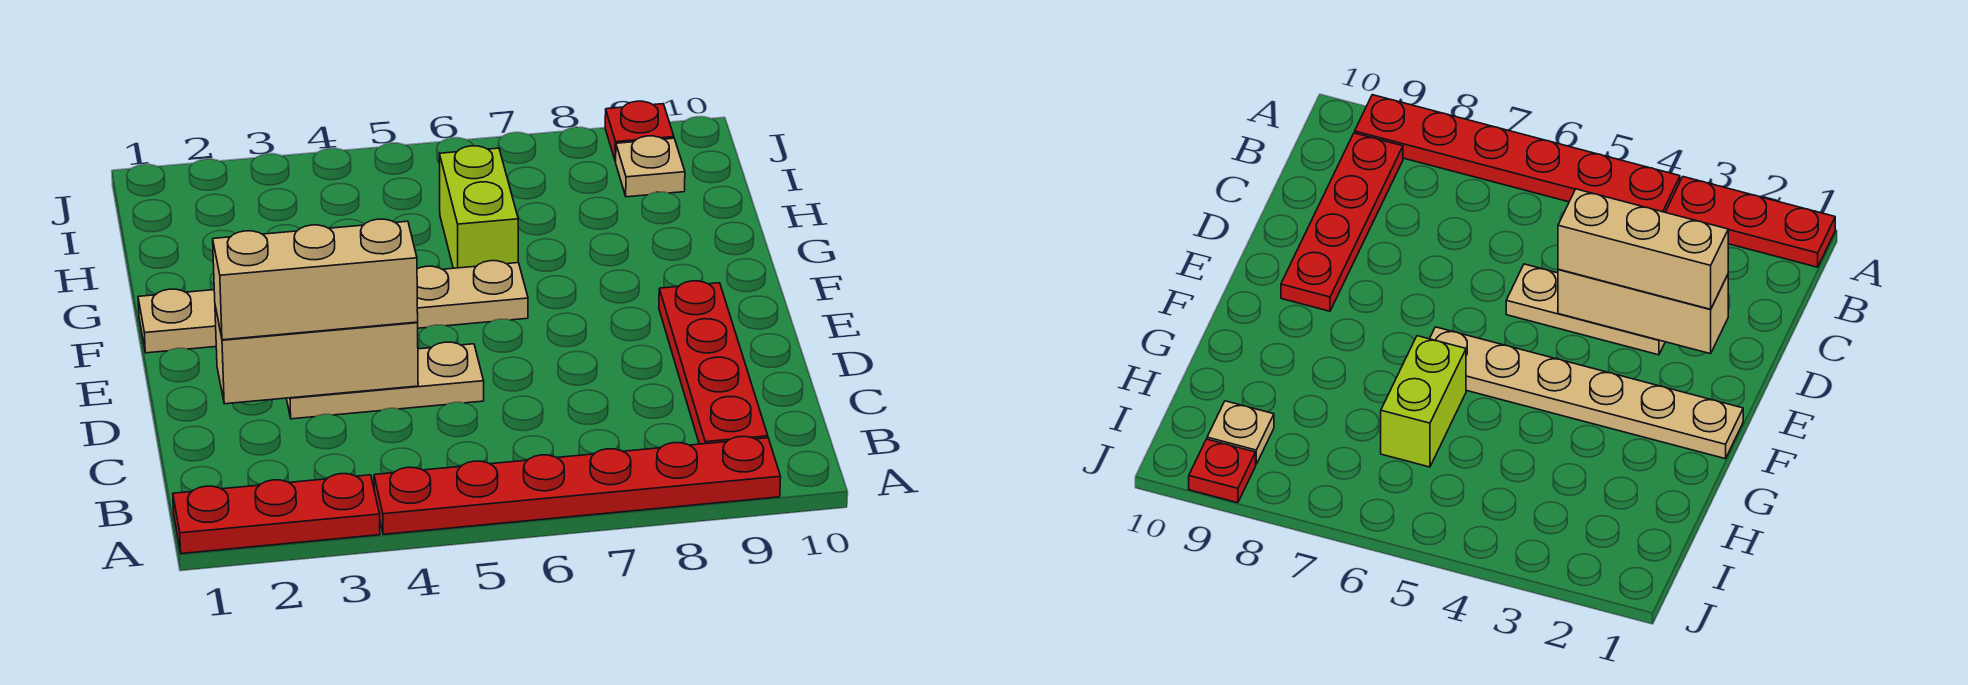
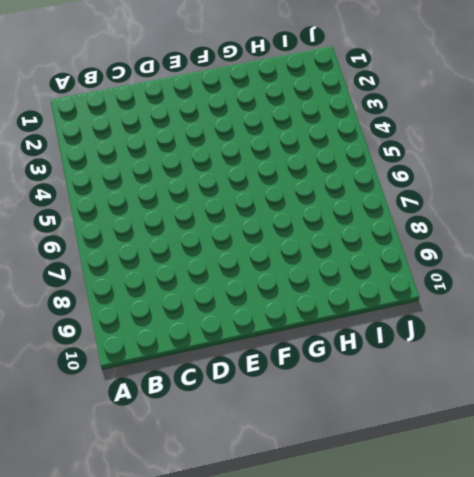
none -> red plate A1:A3 level 1
none -> red plate A4:A9 level 1

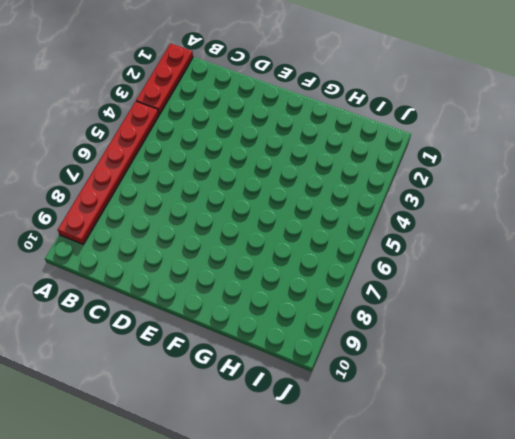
none -> red plate B9:E9 level 1
none -> tan plate D3:D5 level 1

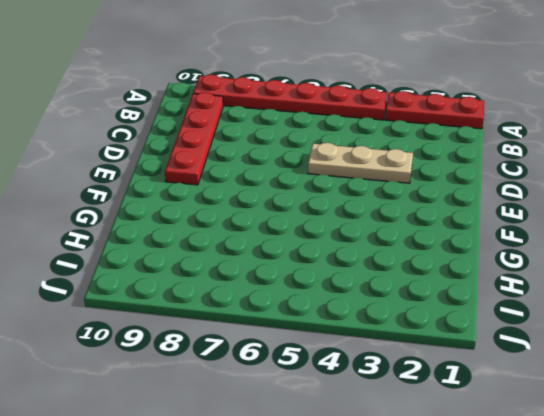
none -> tan plate F1:F6 level 1
none -> lime brick G6:H6 level 1

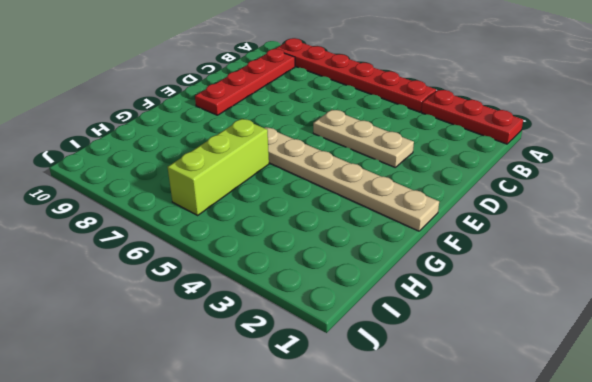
lime brick G6:I6 level 1 -> lime brick G6:H6 level 1
none -> tan plate I9 level 1
none -> red plate J9 level 1

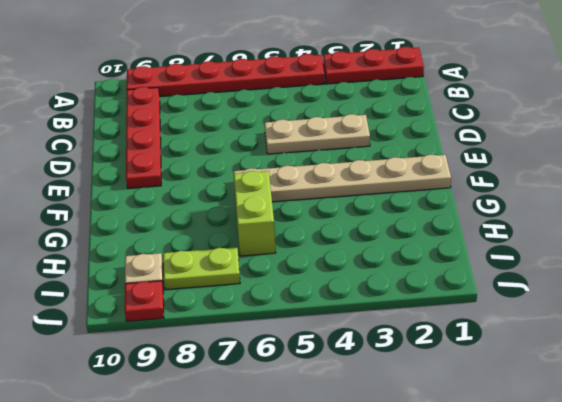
lime plate I7:I8 level 1 -> none
none -> tan brick D2:D4 level 2
none -> tan brick D2:D4 level 3

